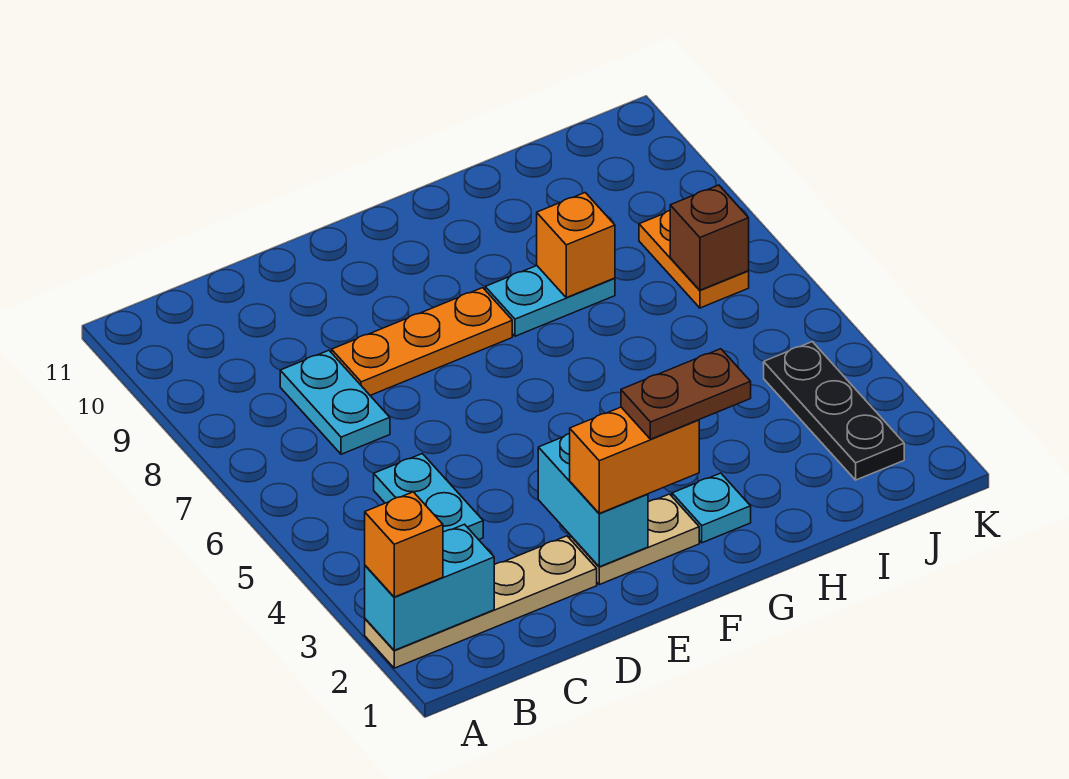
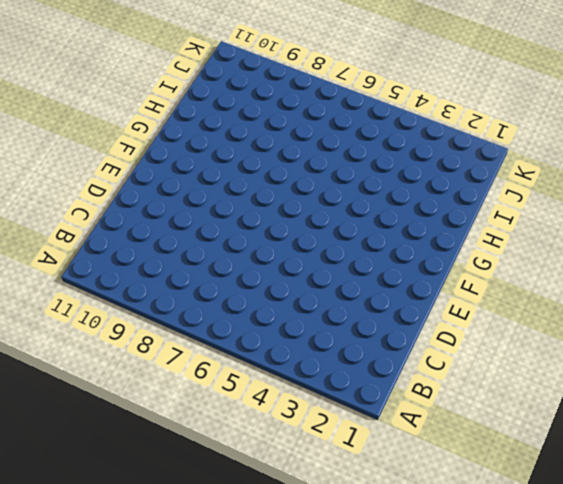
none -> tan plate A2:D2 level 1
none -> cyan plate C4:C5 level 1
none -> cyan plate C7:C8 level 1

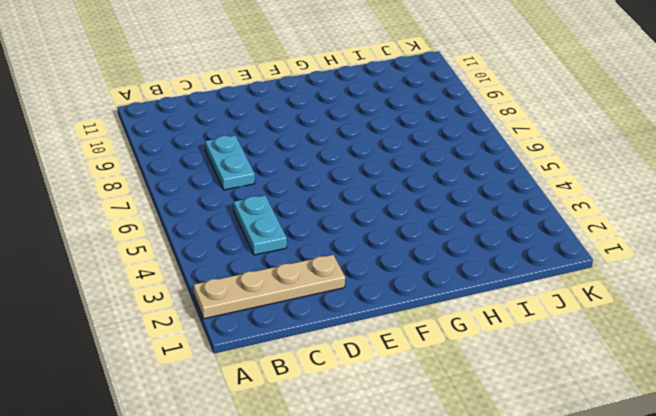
none -> orange plate D8:F8 level 1
none -> tan plate E2:F2 level 1
none -> cyan plate G2 level 1

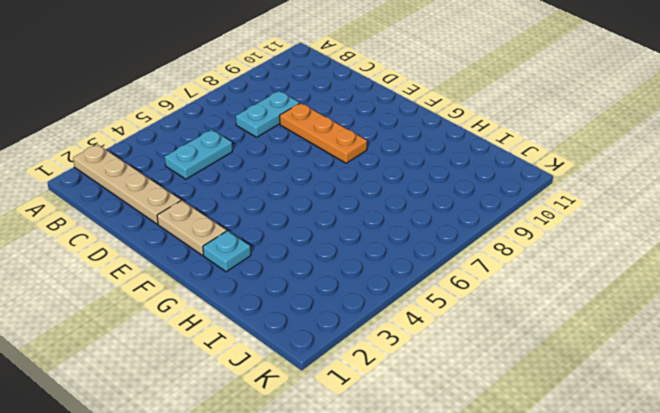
none -> cyan plate G8:H8 level 1
none -> black plate J2:J4 level 1
none -> orange plate J7:J8 level 1

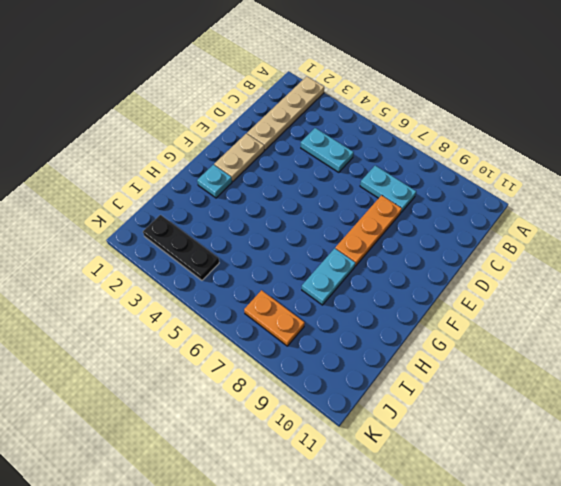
none -> cyan brick A2:B2 level 2
none -> cyan brick E2:E3 level 2
none -> orange brick H8 level 2

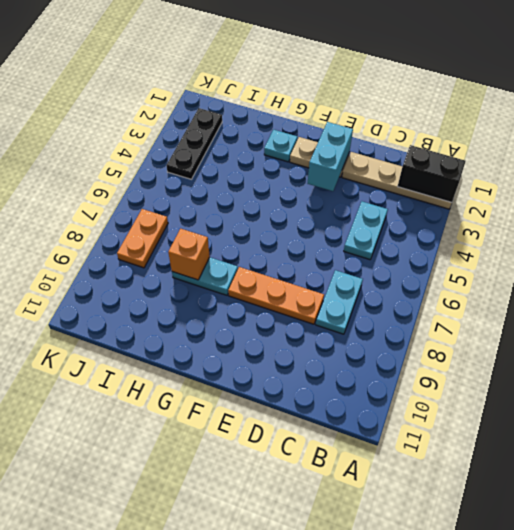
black brick A2:B2 level 2 -> cyan brick A2:B2 level 2
none -> brown brick J7 level 2
none -> orange brick A2 level 3
none -> orange brick E2:F2 level 3

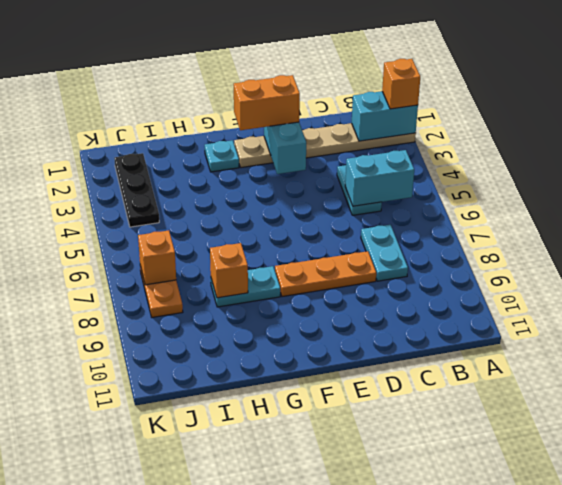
cyan brick B5:C5 level 2 -> none
orange brick J7 level 2 -> brown brick J7 level 2
none -> brown plate F2:G2 level 4

